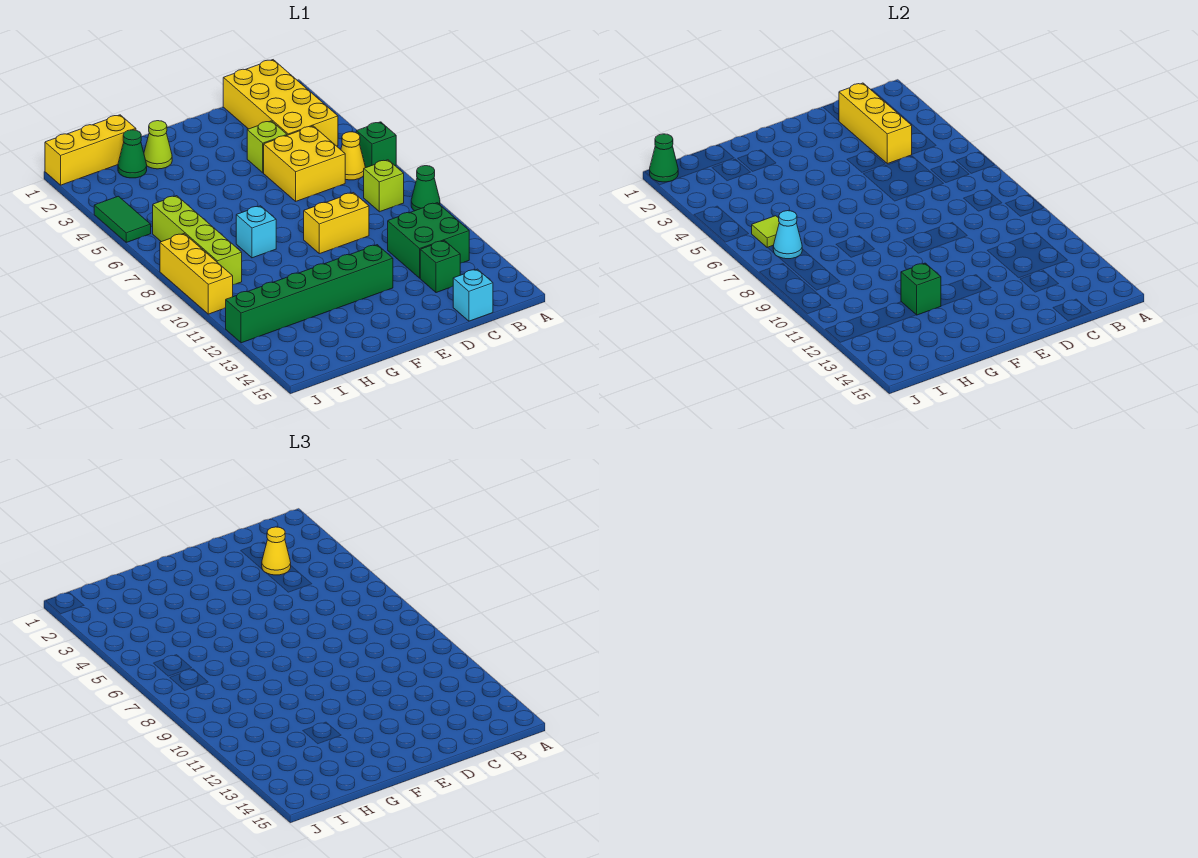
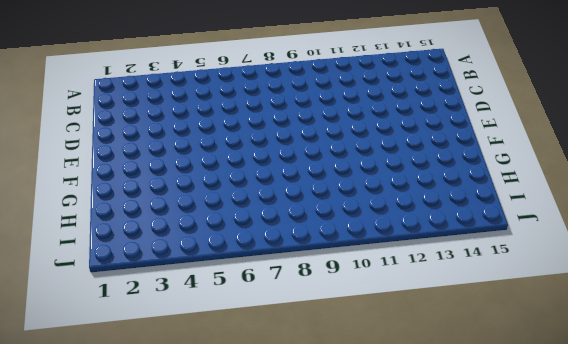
none -> green brick A6 level 1
none -> green cone A9 level 1
none -> yellow brick B1:C4 level 1

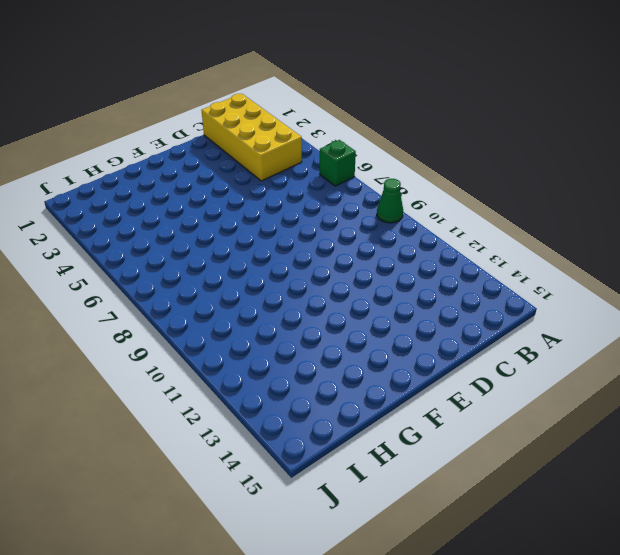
none -> yellow cone B6 level 1
none -> lime brick B8 level 1
none -> green brick B11:C12 level 1

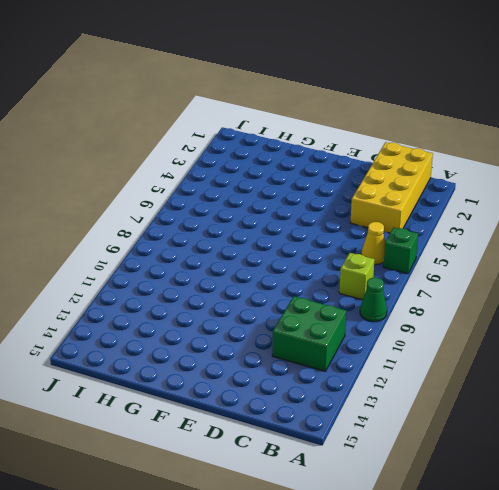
none -> yellow brick C5:D6 level 1
none -> green brick C13 level 1
none -> cyan brick C15 level 1

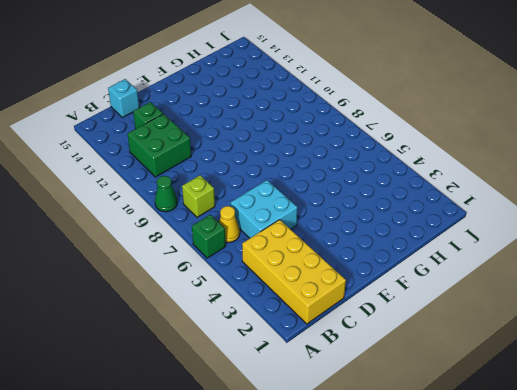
cyan brick C5:D6 level 1 -> yellow brick C5:D6 level 1
none -> lime brick D4 level 1
none -> yellow brick D9:E9 level 1
none -> green brick E12:J12 level 1

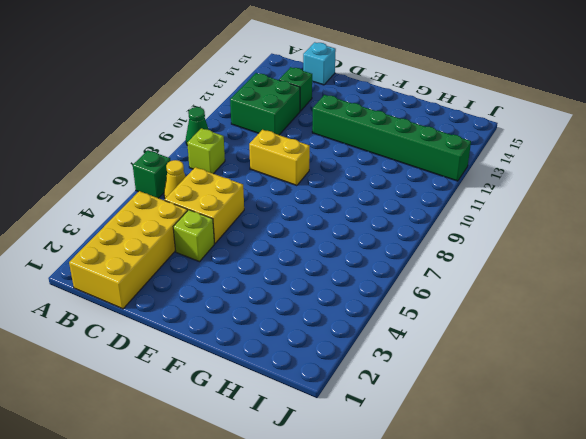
none -> lime cone G2 level 1
none -> cyan brick G8 level 1
none -> yellow brick H1:J1 level 1

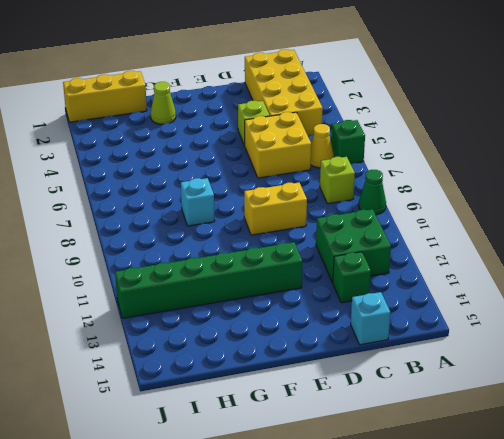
none -> green cone H2 level 1
none -> lime brick I6:I9 level 1
none -> green tile J4:J5 level 1

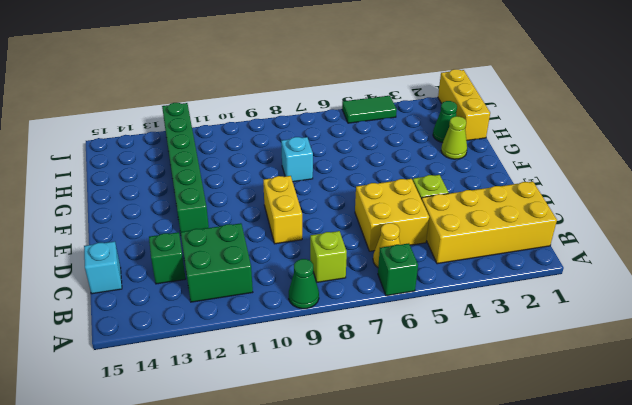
none -> lime brick I6:I9 level 1
none -> yellow brick J8:J10 level 1
none -> yellow brick C2:C4 level 2

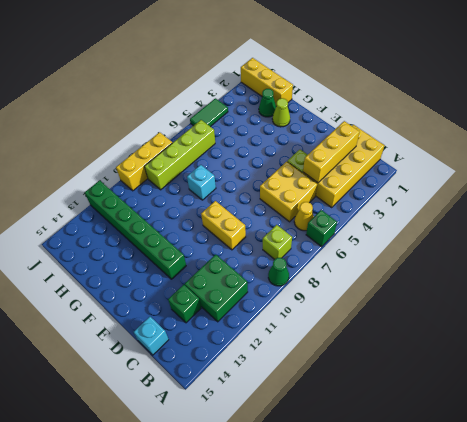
none -> green brick G12 level 2
none -> lime tile I6 level 2
none -> cyan cone I7 level 2

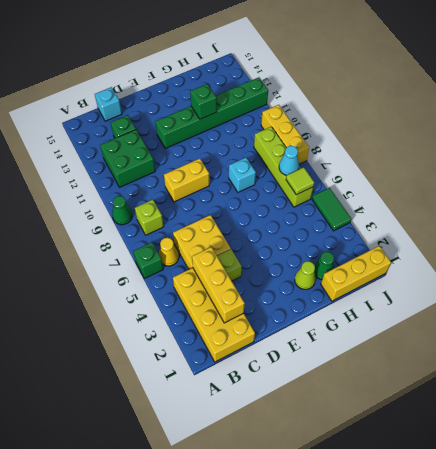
none -> green cone J1 level 2
none -> yellow cone C3 level 3

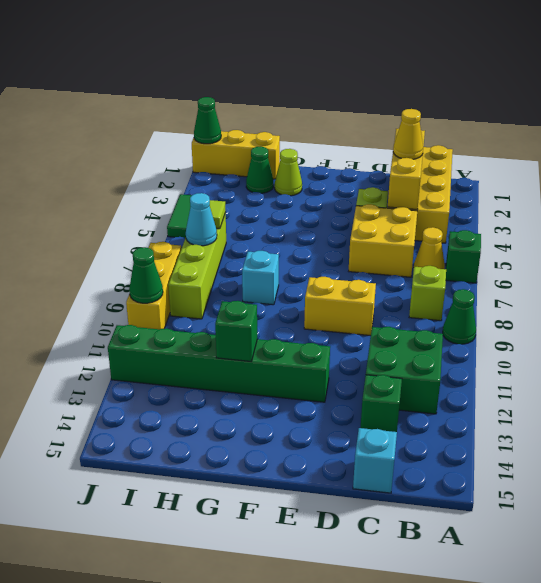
green cone J10 level 2 -> none

